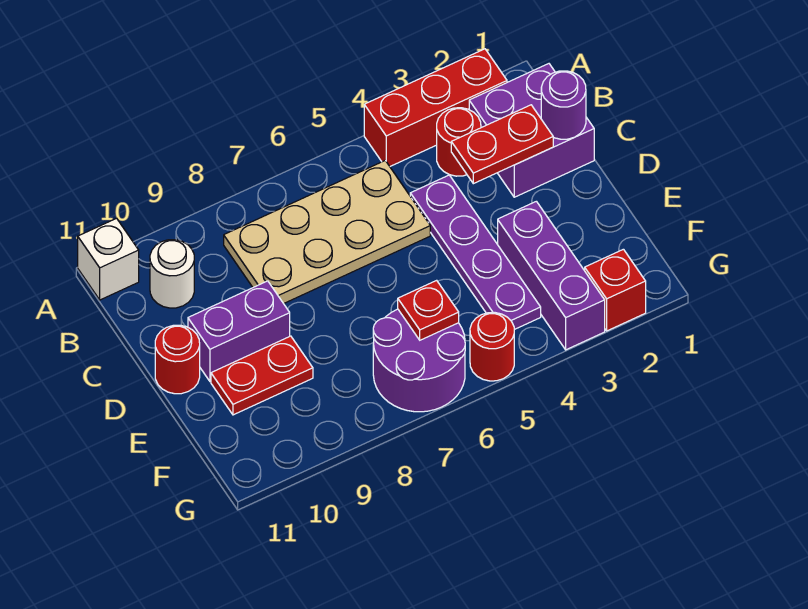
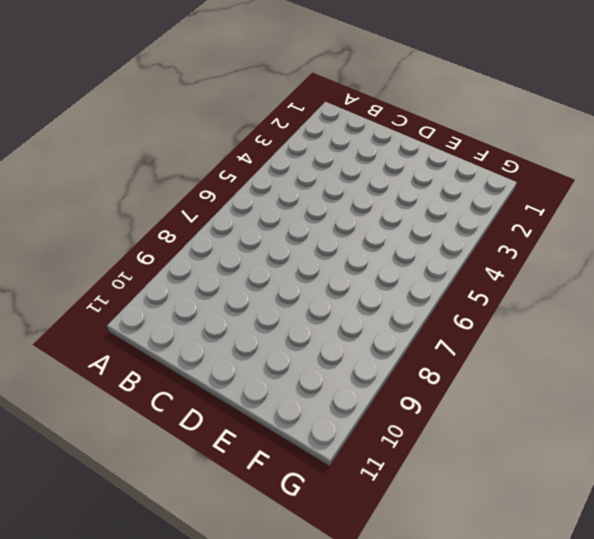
none -> red brick A2:A4 level 1
none -> white brick A11 level 1
none -> purple brick B1:C2 level 1

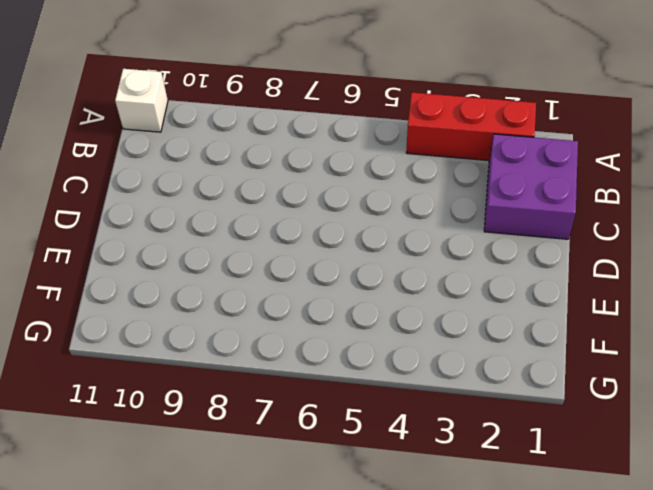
none -> red round brick B3 level 1
none -> tan plate B5:C8 level 1
none -> white round brick B10 level 1

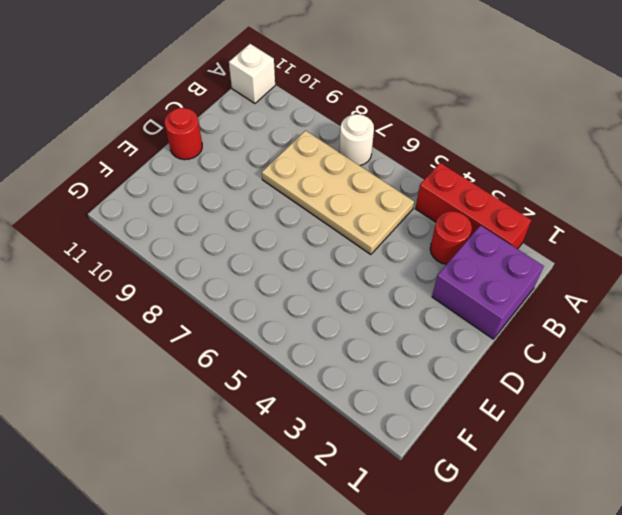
white round brick A7 level 1 -> white round brick B10 level 1
none -> purple plate C4:F4 level 1
none -> purple brick D9:D10 level 1
none -> purple brick E3:G3 level 1

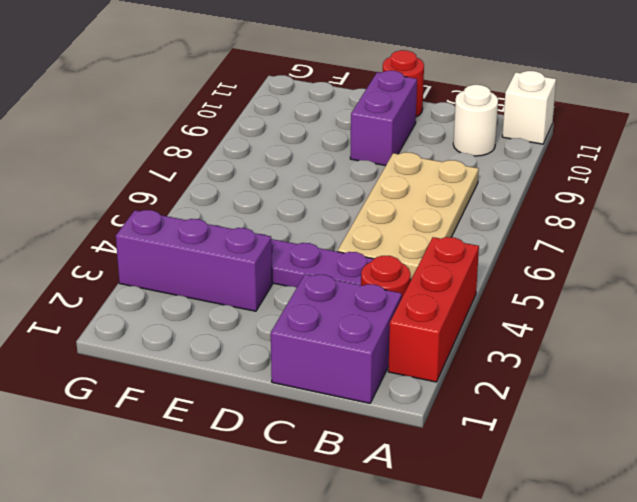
none -> red plate E9:E10 level 1
none -> purple round brick F6:G7 level 1
none -> red brick G2 level 1

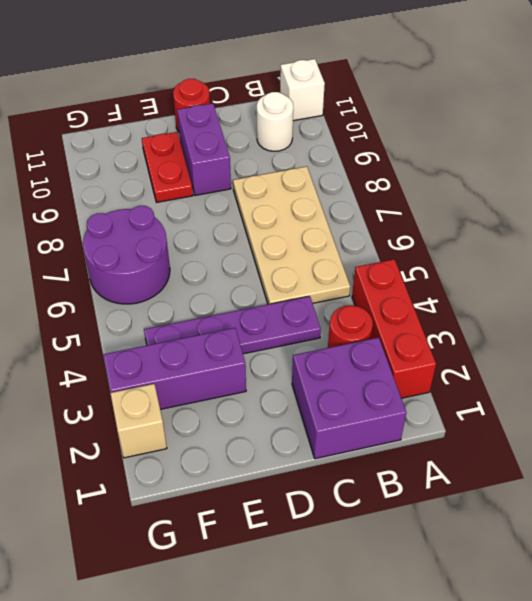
tan brick G2 level 1 -> red brick G2 level 1
none -> red round brick G5 level 1
none -> purple round brick C1 level 2
none -> red plate C2:C3 level 2

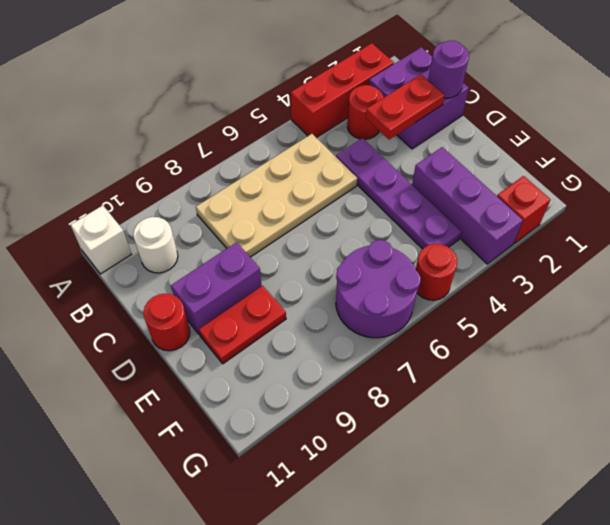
none -> red plate F6 level 2

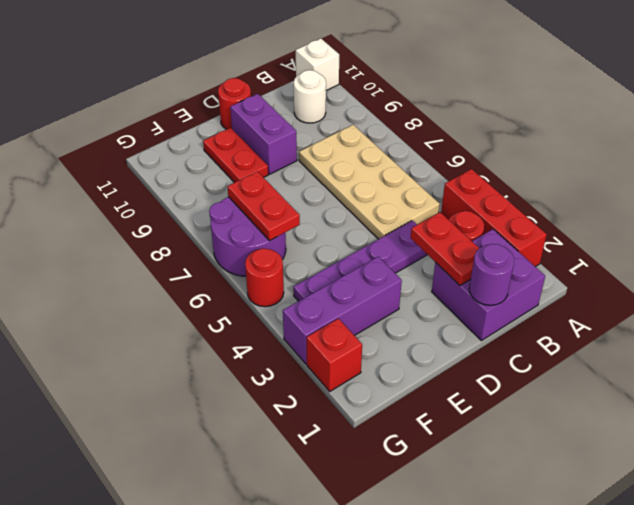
red plate F6:F7 level 2 -> red plate F6 level 2

